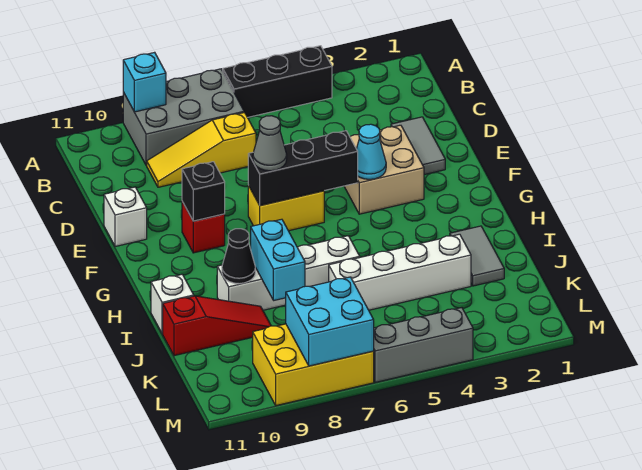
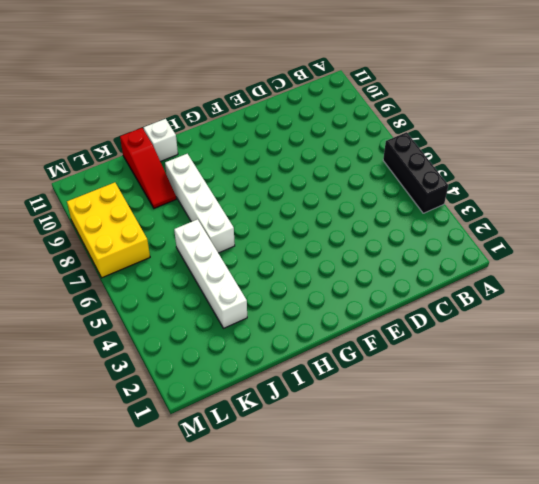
none -> grey brick A7:B9 level 1
none -> yellow slope C7:C9 level 1 top 7
none -> grey tile D2:E2 level 1

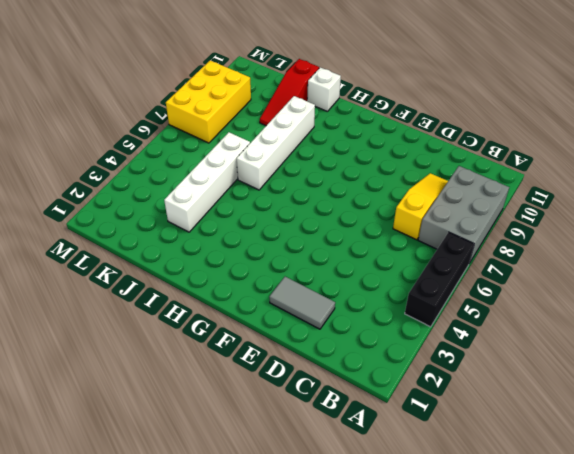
none -> tan brick E3:F4 level 1
none -> white brick E11 level 1
none -> yellow brick F6:F7 level 1

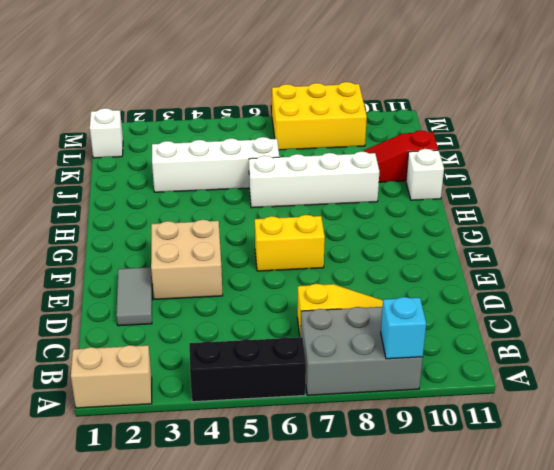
tan brick A1:A2 level 1 -> none
white brick L1 level 1 -> white brick E11 level 1
none -> red brick F9 level 1
none -> grey tile I2:J2 level 1
none -> grey brick M4:M6 level 1

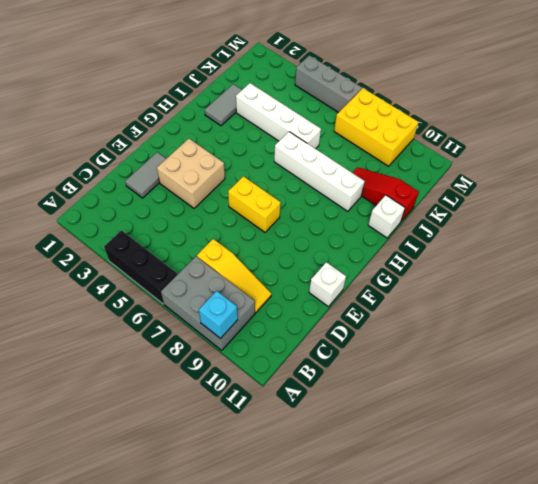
none -> red brick F9 level 1
none -> cyan cone F4 level 2
none -> black brick F5:F7 level 2

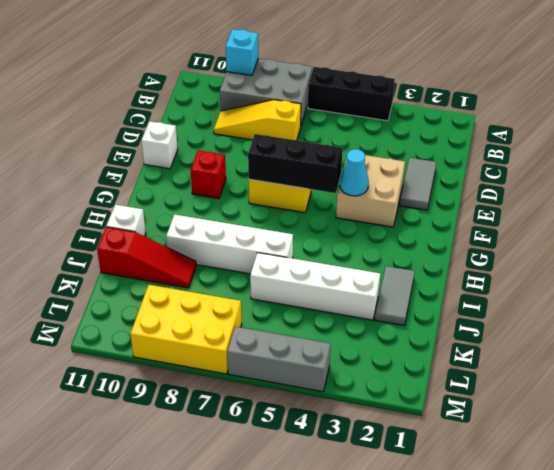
none -> black brick F9 level 2
none -> cyan brick I8:J8 level 2
none -> black cone I9 level 2

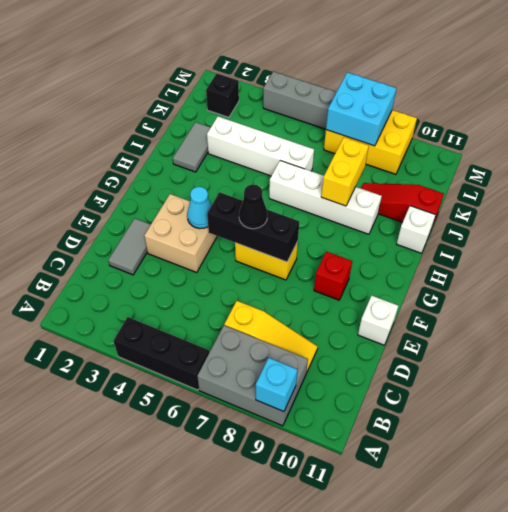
black cone F6 level 3 -> black cone I9 level 2
yellow brick I8:J8 level 2 -> cyan brick I8:J8 level 2
black brick L2 level 1 -> black brick F9 level 2
none -> grey cone F7 level 3

